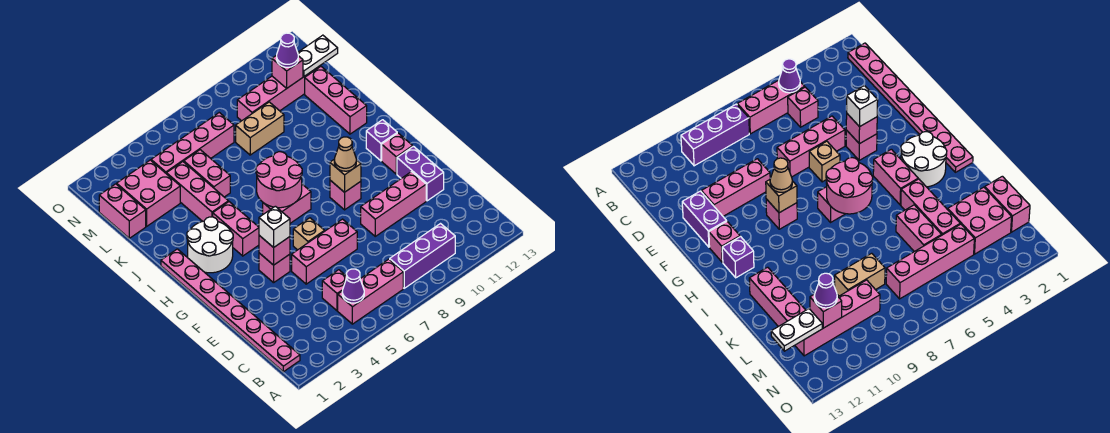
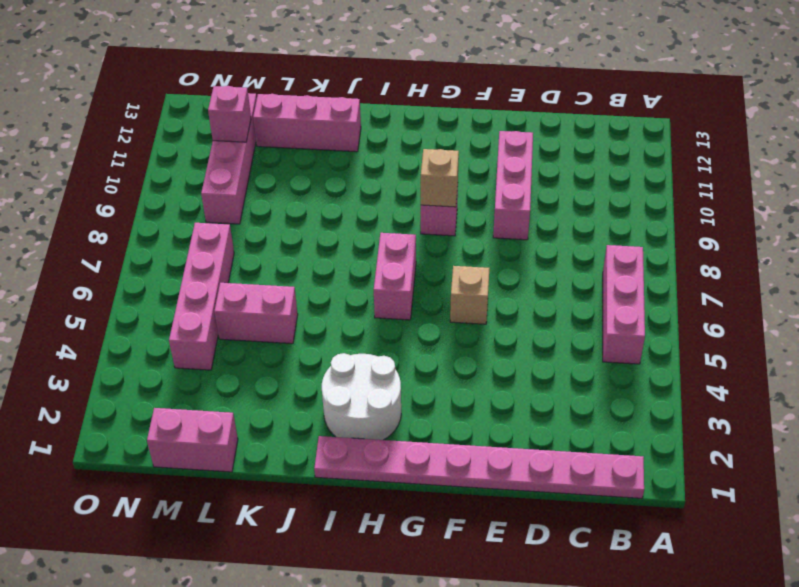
none -> purple brick B8:B10 level 1
none -> pink brick C5 level 1
none -> pink brick E5:E7 level 1
none -> purple brick E12:F12 level 1

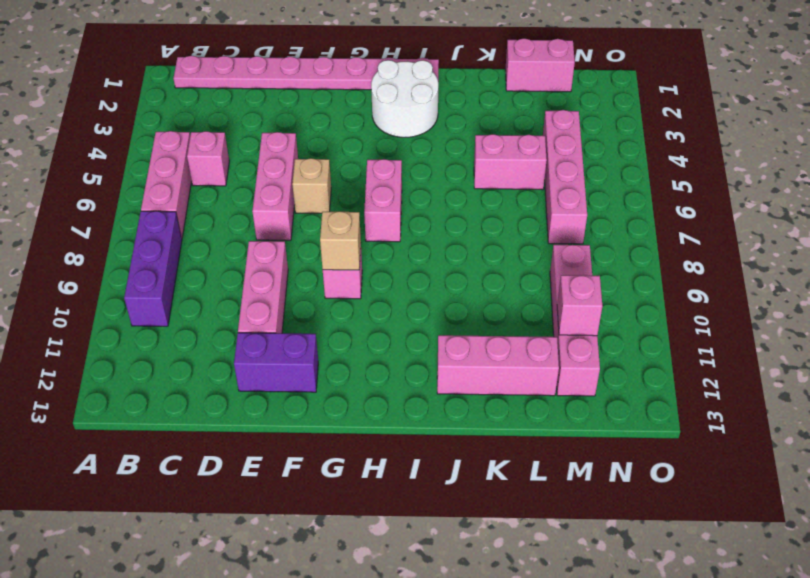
none -> pink brick F4 level 1
none -> pink brick G12 level 1
none -> pink brick H4:I4 level 1
none -> purple brick H12 level 1

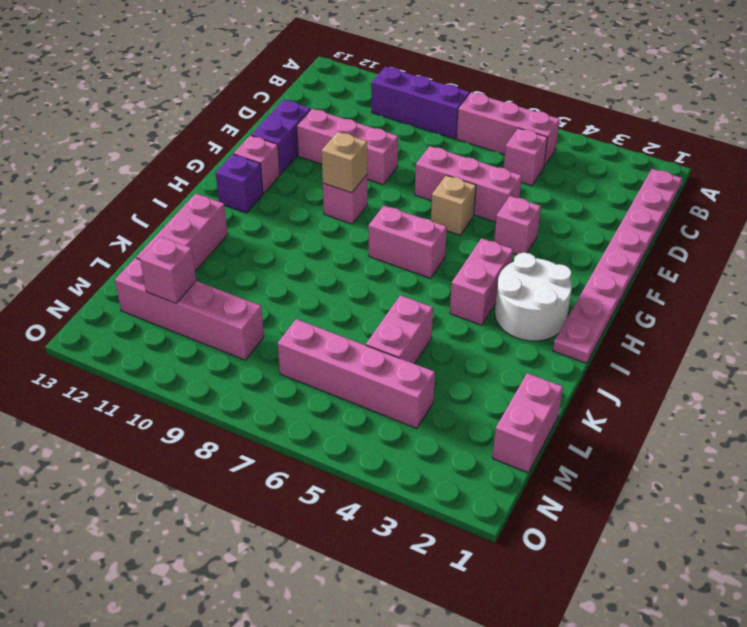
none -> pink brick J4:L4 level 1
none -> pink brick L2:M3 level 1
none -> tan brick L8:L9 level 1
none -> purple cone B5 level 2

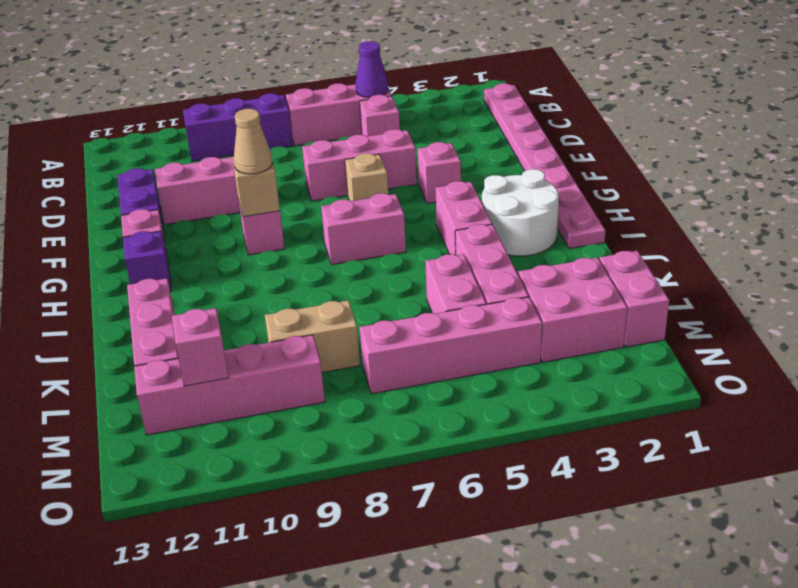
none -> pink brick F4 level 2
none -> pink round brick H6:I7 level 2
none -> white plate M12:M13 level 2
none -> white brick F4 level 3

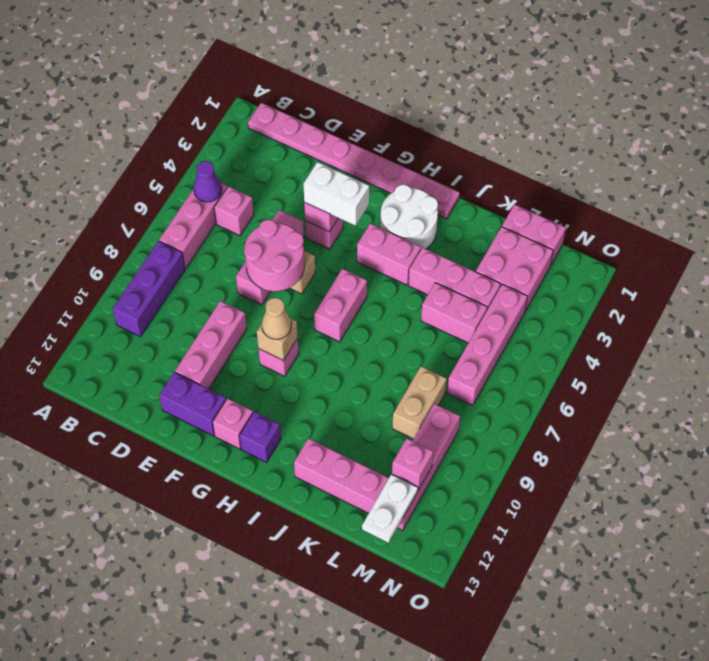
pink round brick E6:F7 level 2 -> pink round brick H6:I7 level 2
white brick F4:G4 level 3 -> white brick F4 level 3
none -> purple cone M11 level 3

